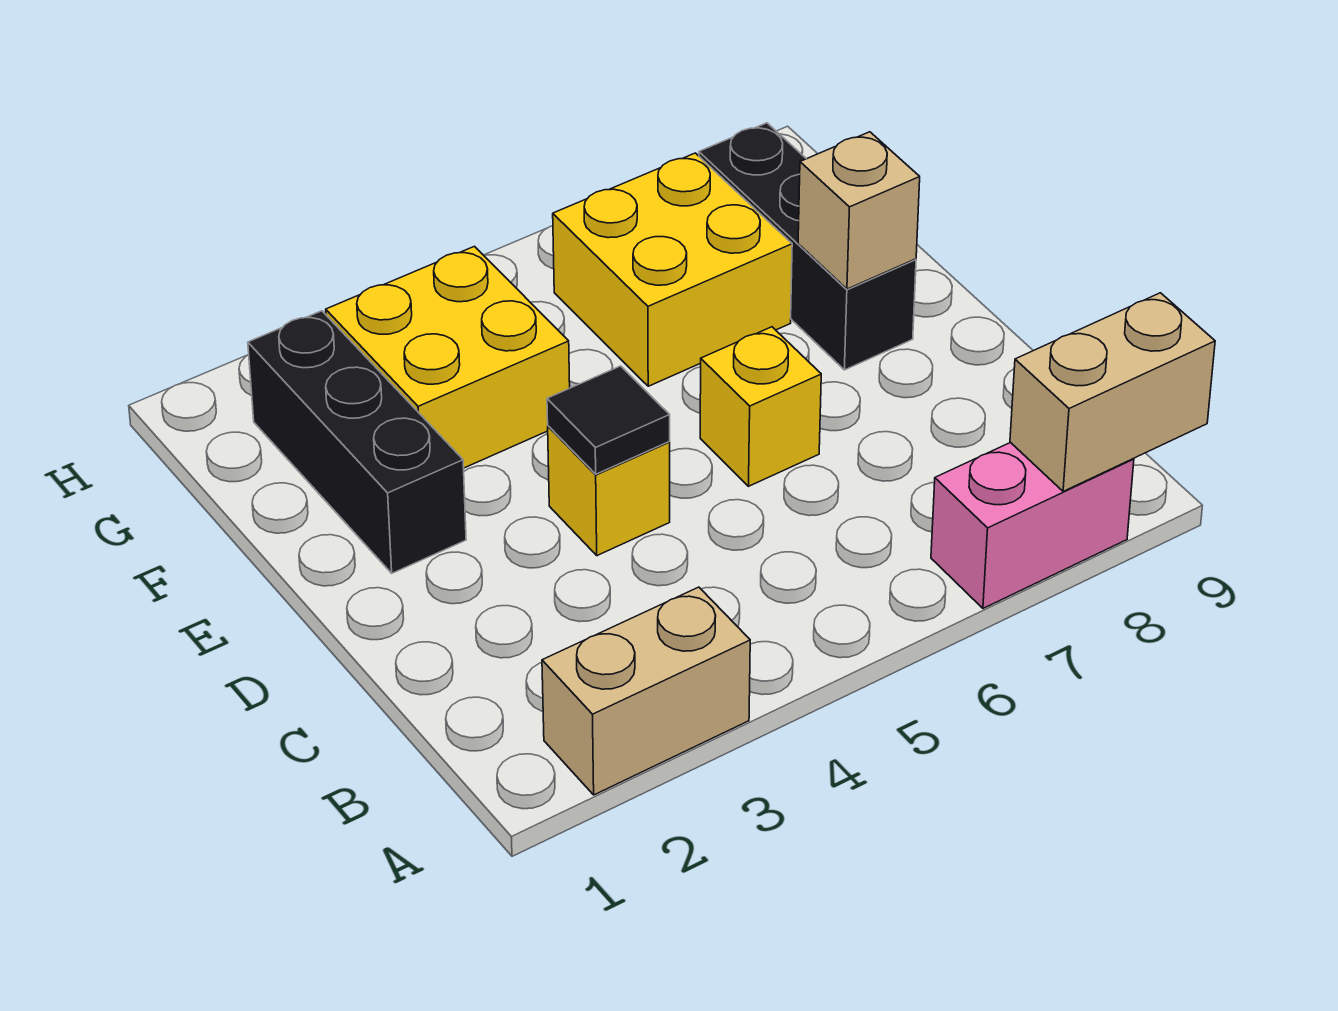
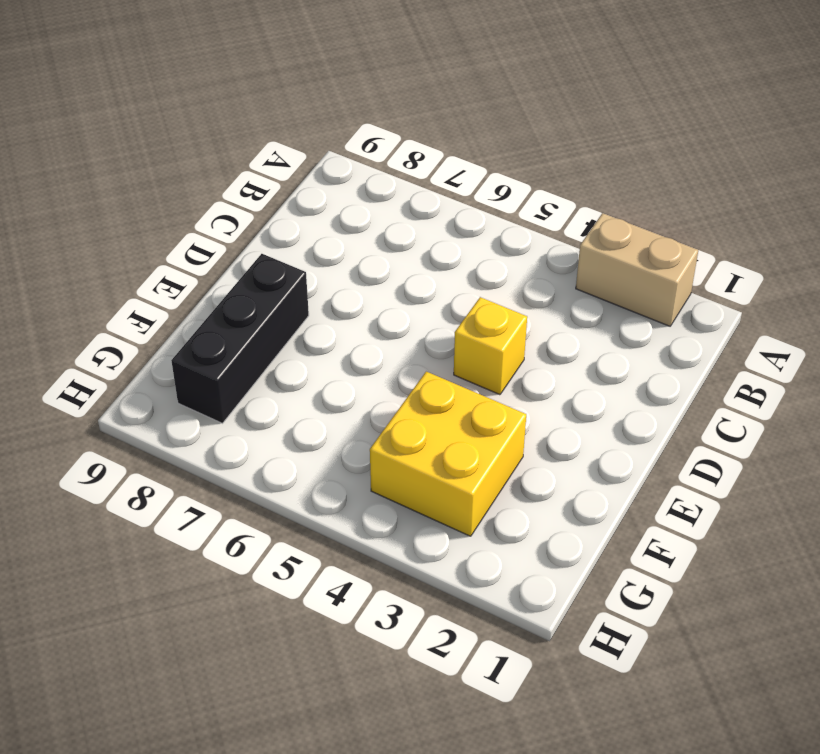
none -> pink brick A7:A8 level 1
none -> yellow brick D6 level 1

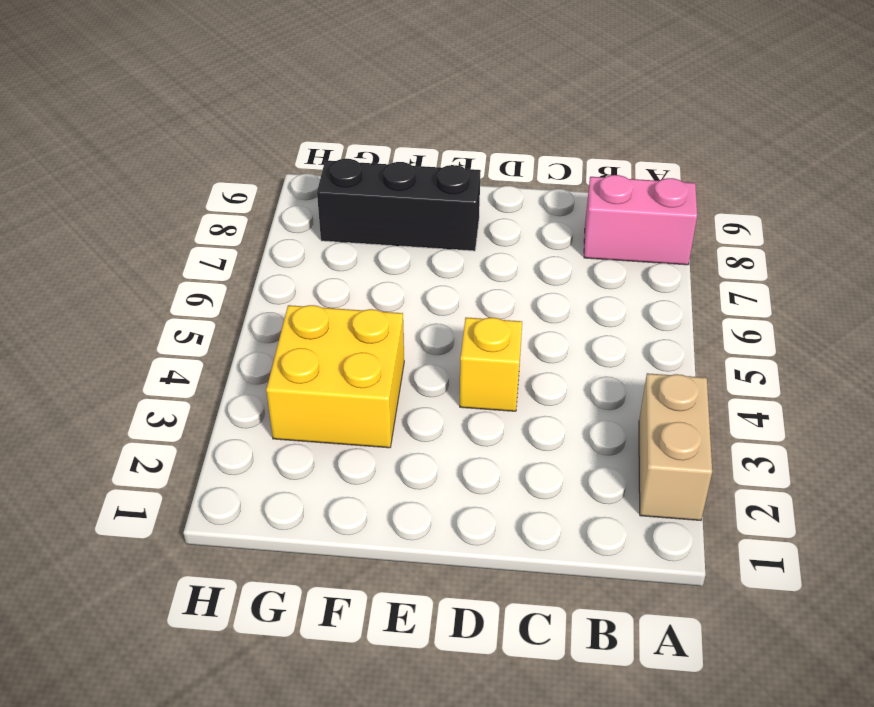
pink brick A8:B8 level 1 -> pink brick A7:A8 level 1
none -> yellow brick D6 level 1
none -> black brick E2:G2 level 1

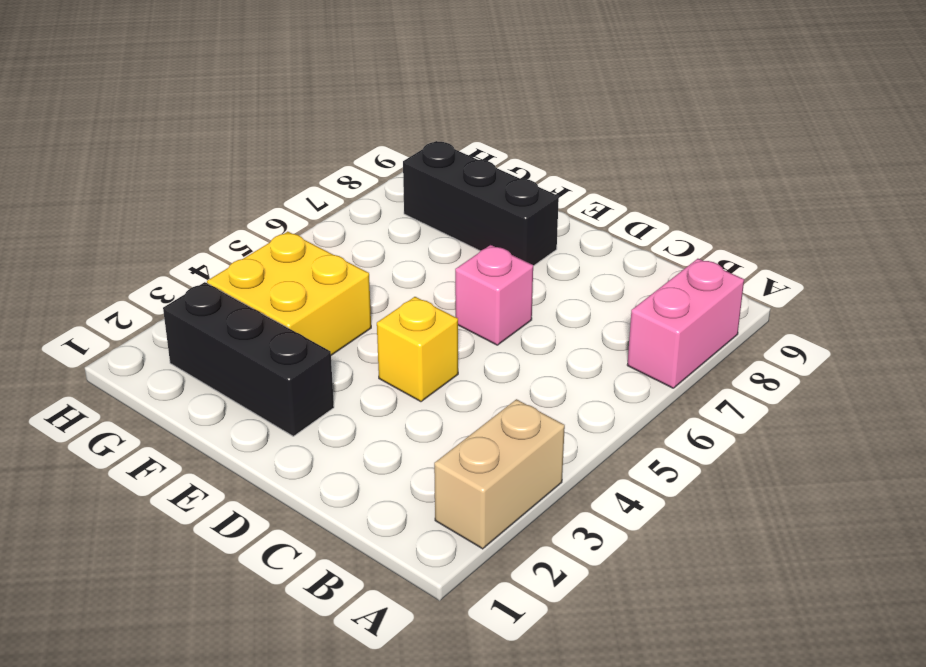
pink brick D6 level 1 -> yellow brick D6 level 1
none -> yellow brick F6:G7 level 1
none -> tan brick A8:A9 level 2

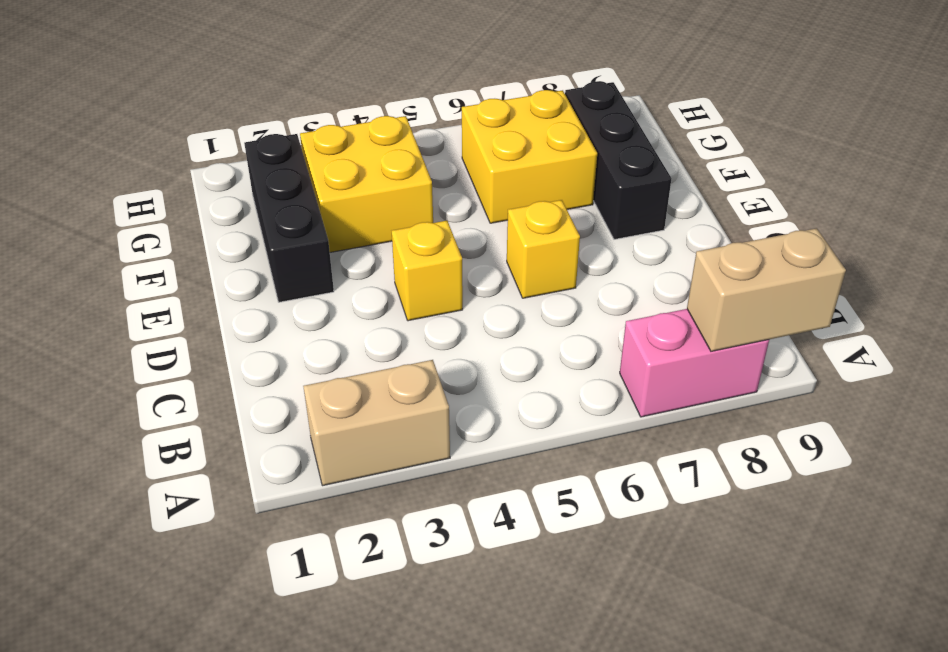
none -> black tile D4 level 2
none -> tan brick E8 level 2

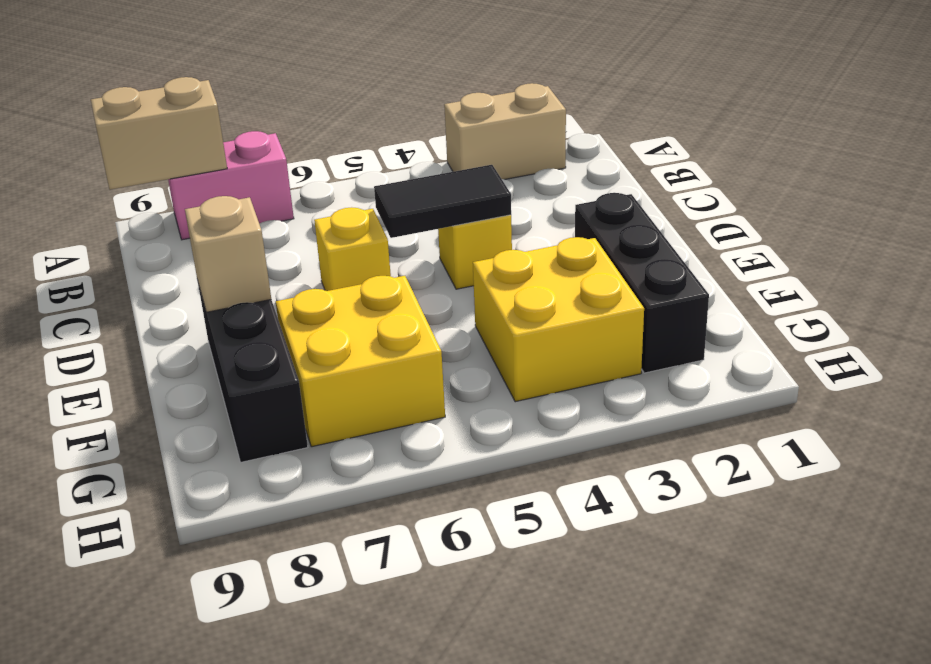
black tile D4:D5 level 2 -> black tile D4 level 2

